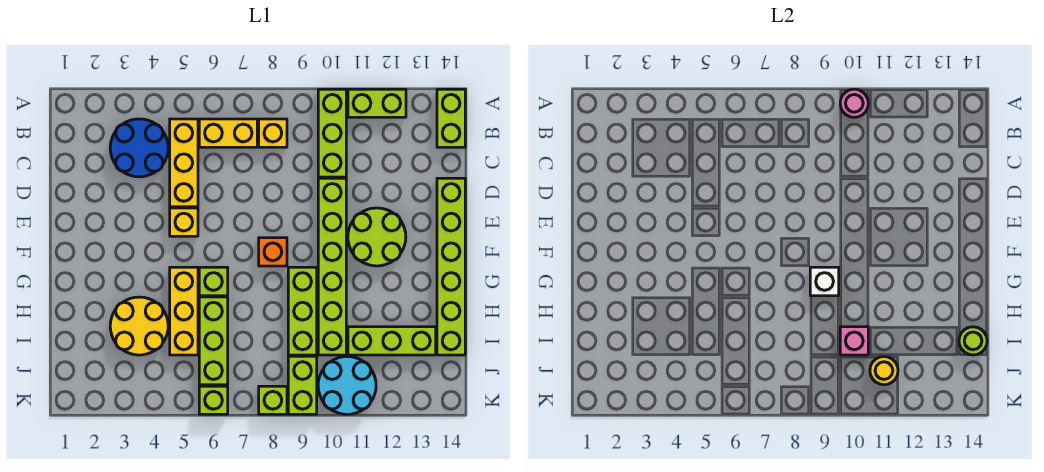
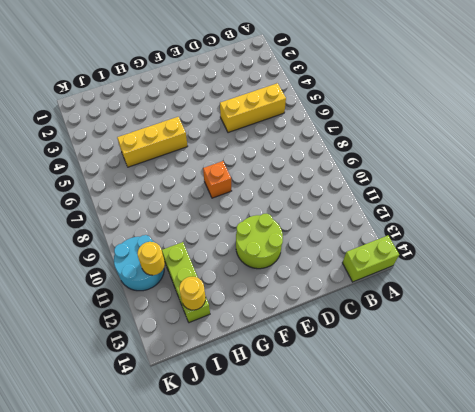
yellow round brick I13 level 2 -> none
none -> lime brick A10:C10 level 1
none -> lime brick A11:A12 level 1
none -> blue round brick B3:C4 level 1

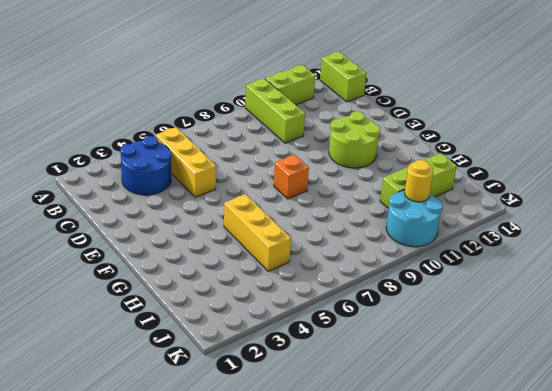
none -> yellow brick B6:B7 level 1
none -> yellow brick B8 level 1
none -> lime brick D10:I10 level 1

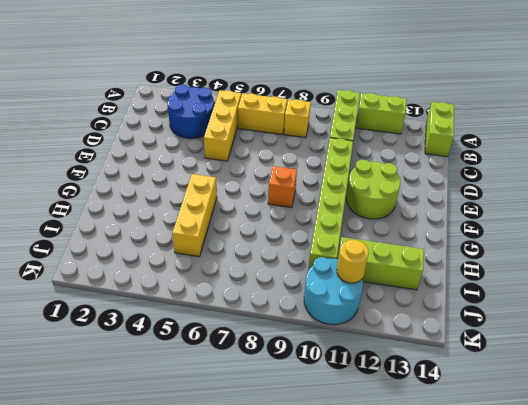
none -> lime brick D14:I14 level 1
none -> yellow brick E5 level 1
none -> lime brick G6 level 1

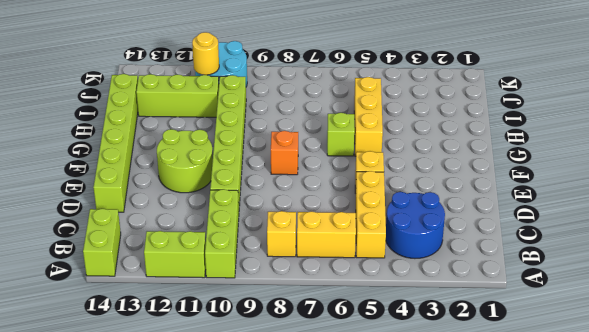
none -> lime brick G9:I9 level 1
none -> yellow round brick H3:I4 level 1
none -> lime brick H6:J6 level 1

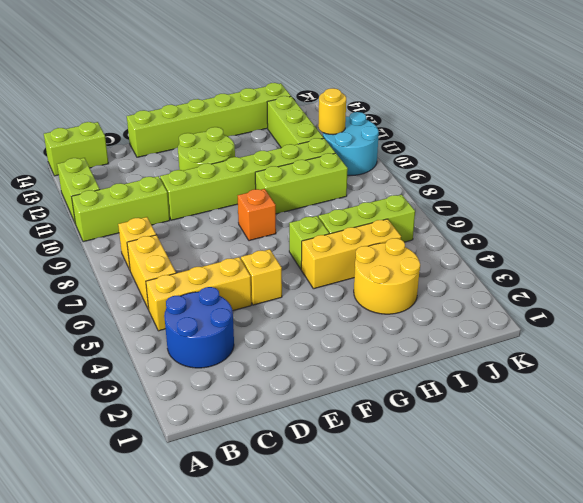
none -> lime brick J9:K9 level 1
none -> lime brick K6 level 1
none -> lime brick K8 level 1

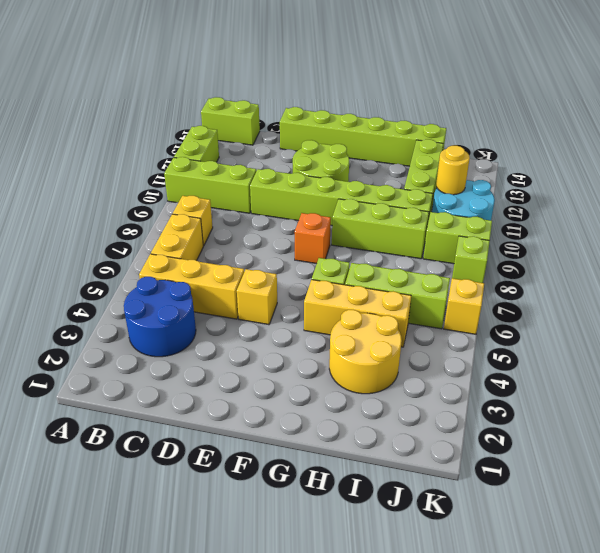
yellow brick K6 level 1 -> lime brick K6 level 1
none -> pink round brick A10 level 2
none -> white brick G9 level 2
none -> pink brick I10 level 2

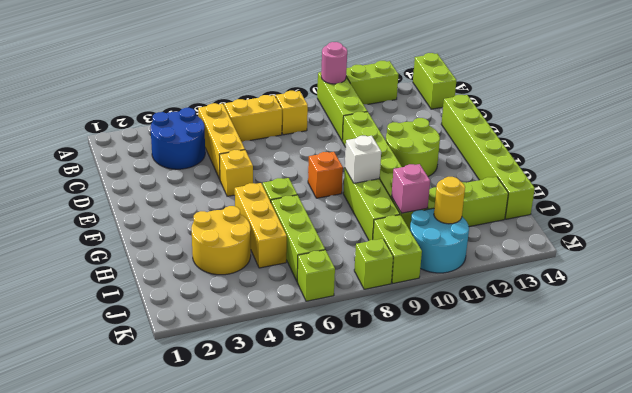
none -> lime round brick I14 level 2

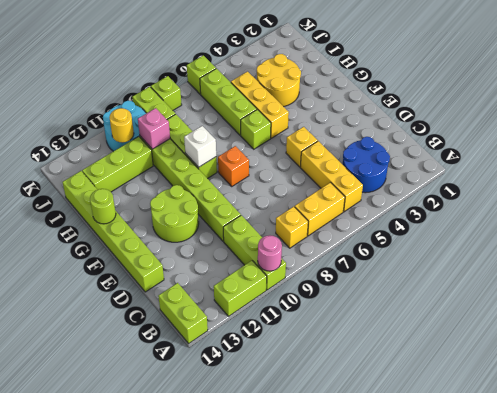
lime round brick G14 level 2 -> lime round brick I14 level 2

